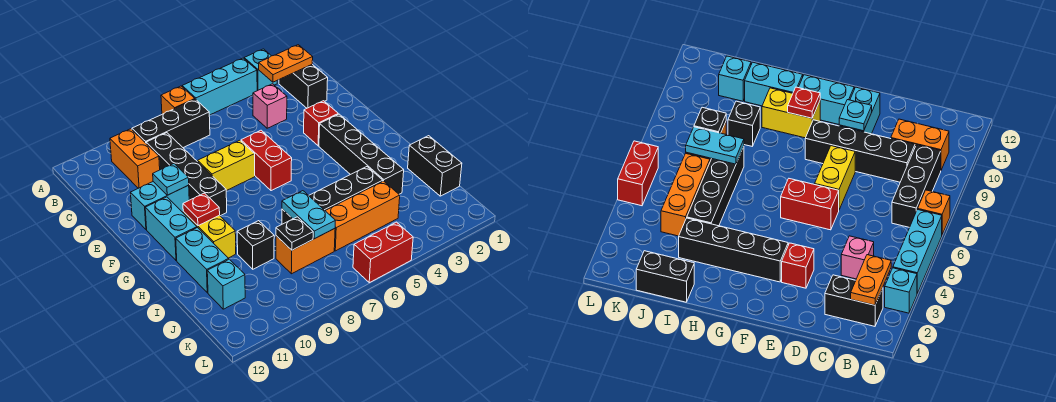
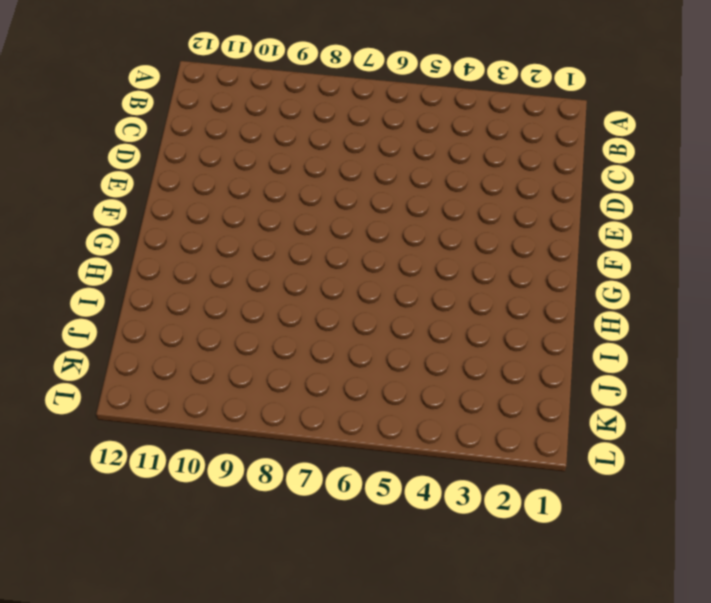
none -> cyan brick A3 level 1
none -> cyan brick A4:A6 level 1
none -> orange brick A7 level 1

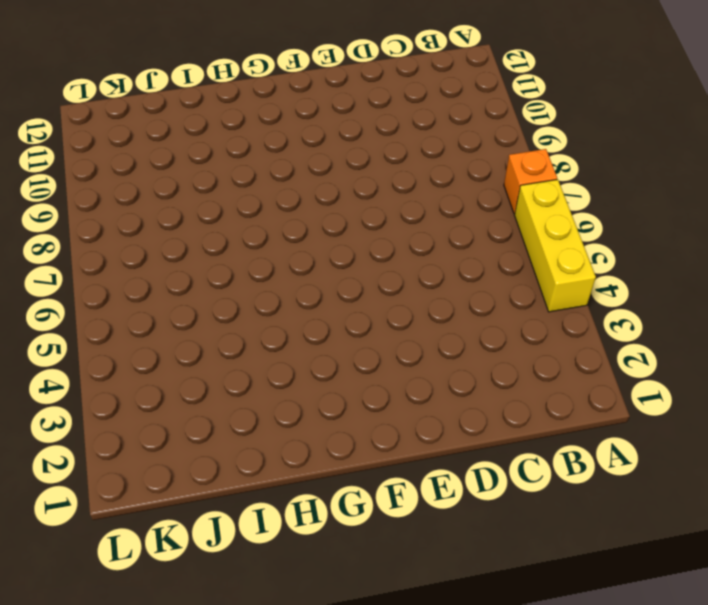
yellow brick A4:A6 level 1 -> cyan brick A4:A6 level 1
none -> cyan brick A3 level 1
none -> black brick B2:C2 level 1
none -> black brick B7:B9 level 1

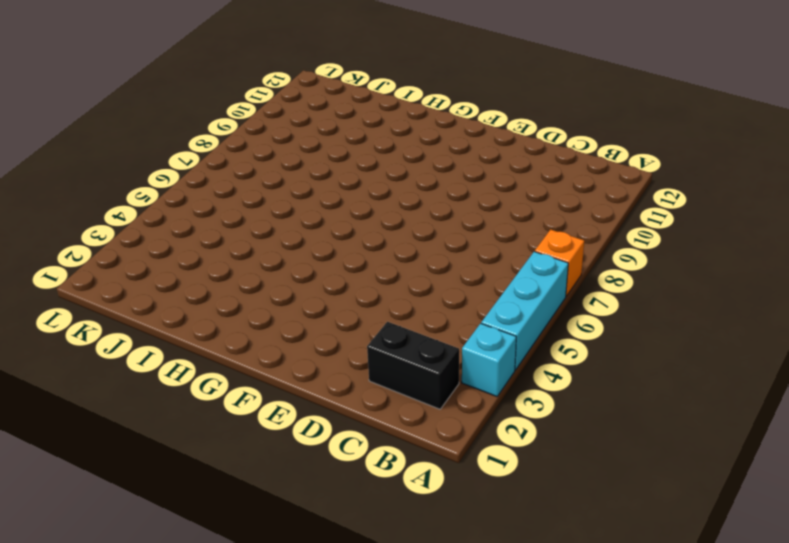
none -> black brick B7:B9 level 1
none -> orange brick B10:C10 level 1
none -> pink brick C4 level 1

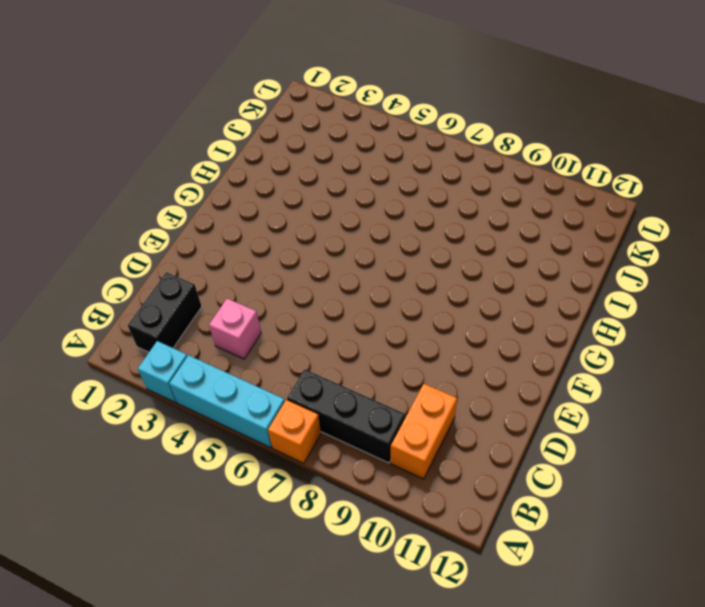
none -> black brick C9:F9 level 1
none -> red brick E3 level 1
none -> red brick E6:F6 level 1

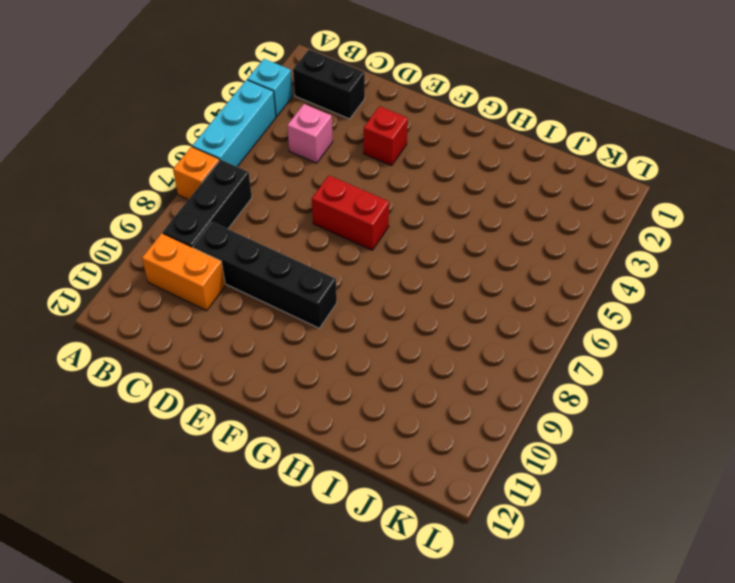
none -> yellow brick E7:E8 level 1
none -> cyan brick E10:E11 level 1
none -> black brick F3:I3 level 1

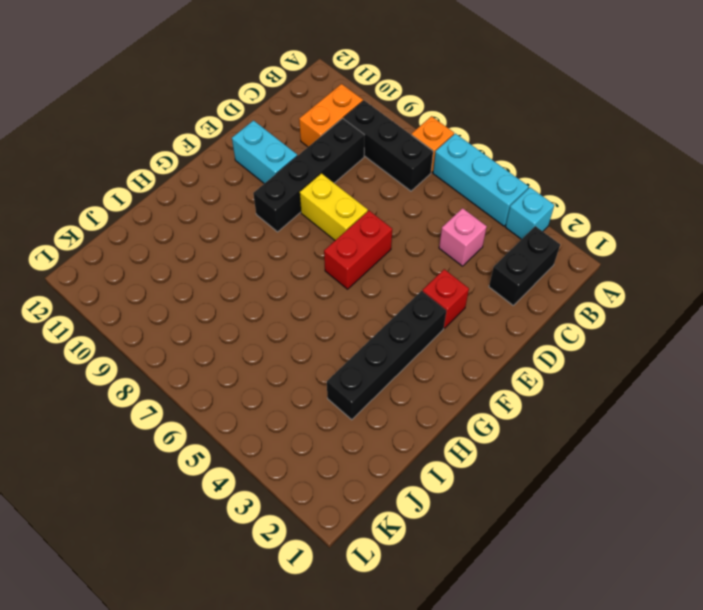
none -> cyan brick F11:G11 level 1
none -> yellow brick G10:H10 level 1
none -> cyan brick H11:I11 level 1

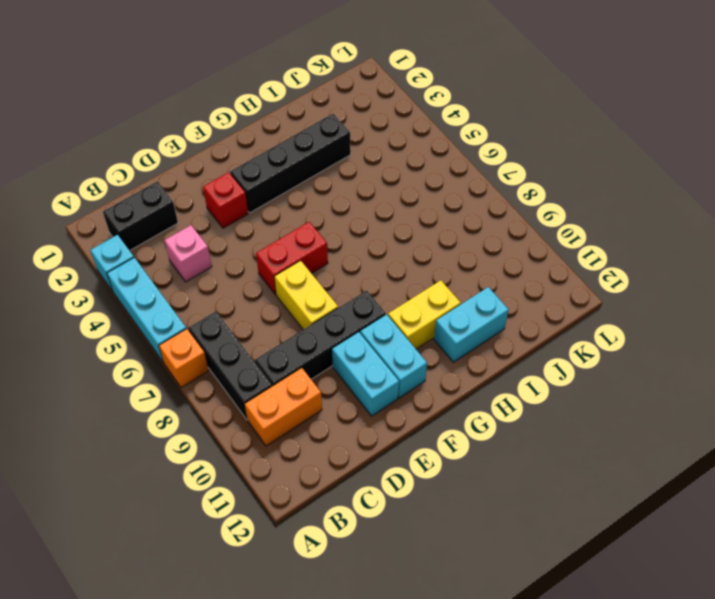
cyan brick F10:F11 level 1 -> cyan brick F11:G11 level 1
none -> black brick I1:J1 level 1
none -> black brick I4:I7 level 1
none -> black brick I9 level 1

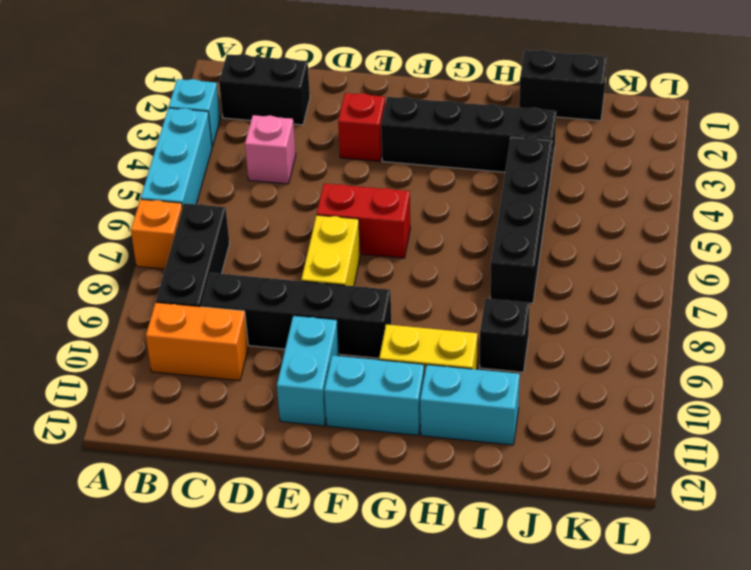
none -> orange brick J4:J6 level 1
none -> orange brick J7:J8 level 1
none -> cyan brick J11 level 1

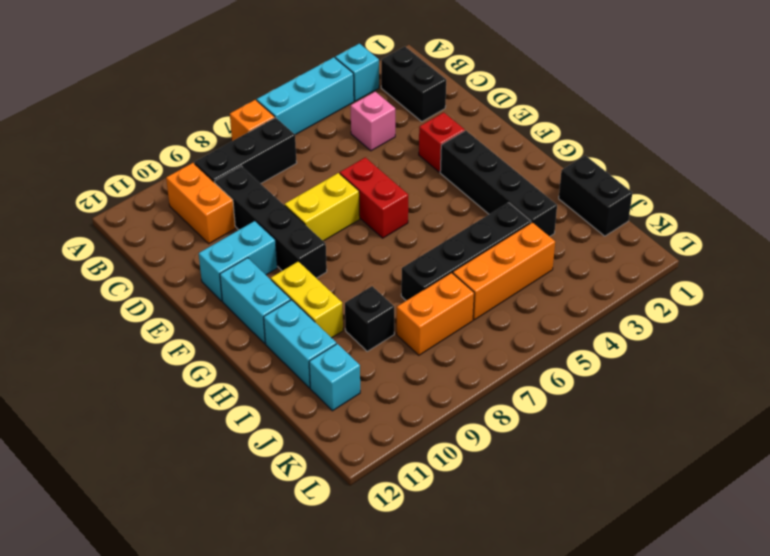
none -> red brick L5:L6 level 1
none -> orange plate B2:B3 level 2
none -> cyan plate E10 level 2

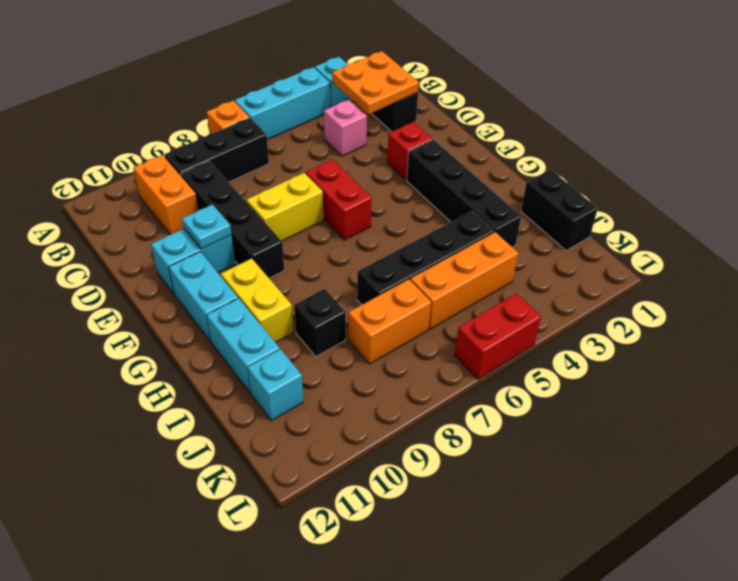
orange plate B2:C3 level 2 -> orange plate B2:B3 level 2
none -> red plate G10 level 2
none -> cyan plate I7:J7 level 2
none -> black plate J8 level 2

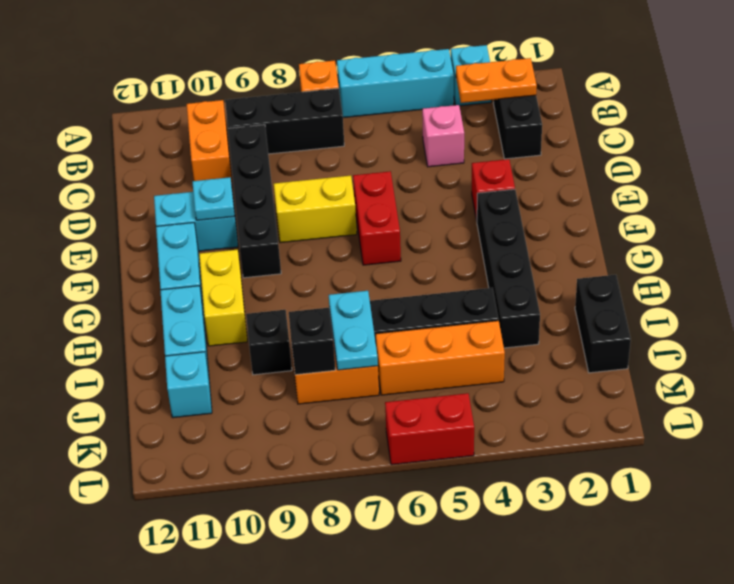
black brick J8 level 2 -> black plate J8 level 2
none -> red plate G10 level 2

